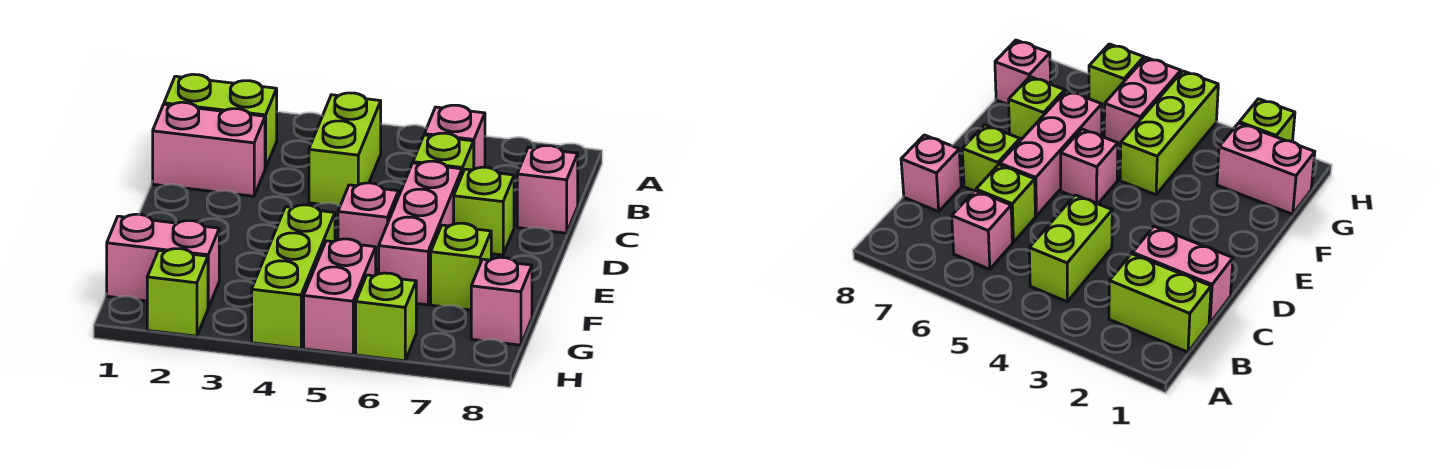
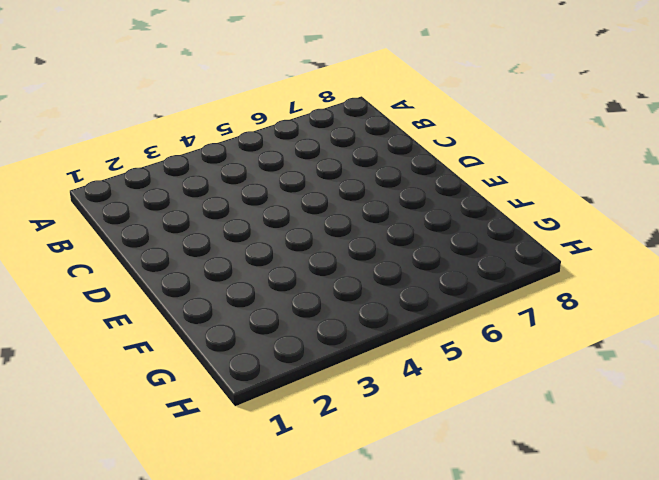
none -> lime brick B1:B2 level 1
none -> lime brick B4:C4 level 1
none -> pink brick B6 level 1

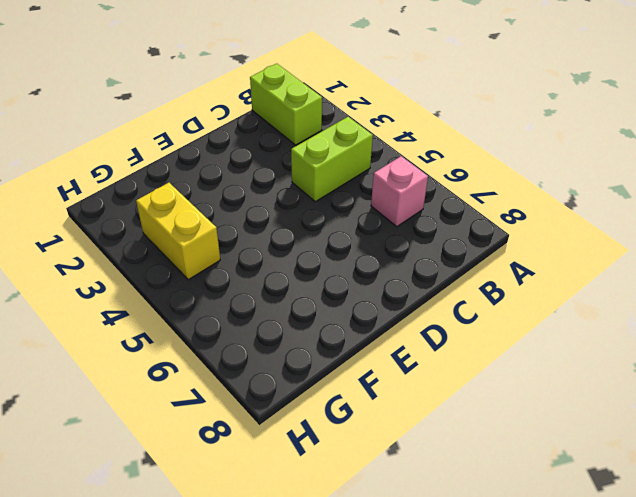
yellow brick G3:G4 level 1 -> lime brick F4:H4 level 1
none -> pink brick C1:C2 level 1
none -> lime brick C6 level 1
none -> pink brick C8 level 1

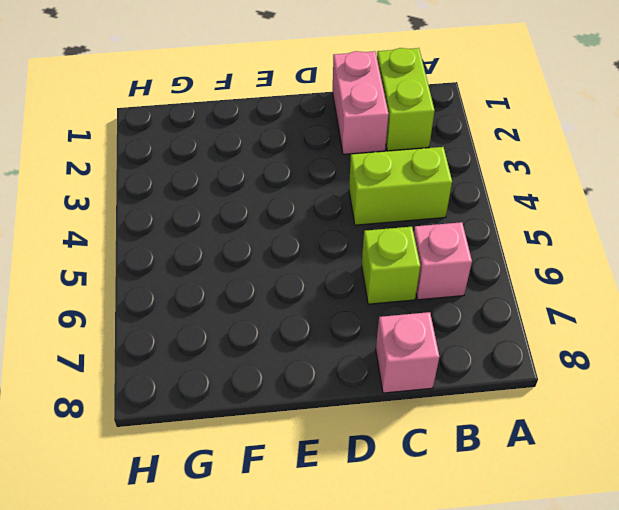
none -> pink brick D6:F6 level 1
none -> lime brick D7 level 1
none -> pink brick E5 level 1

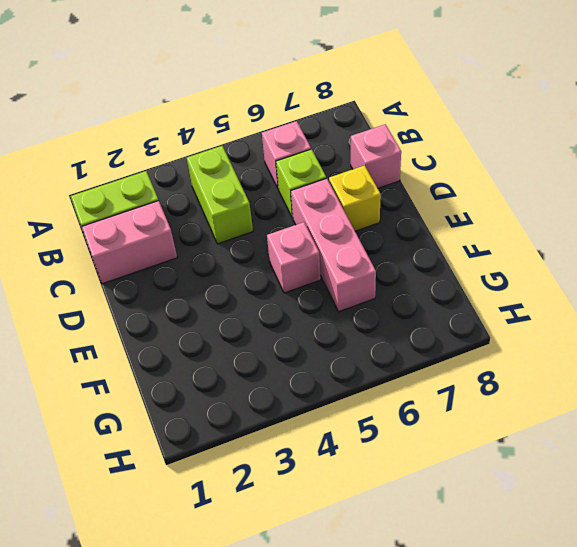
yellow brick D7 level 1 -> lime brick D7 level 1
none -> lime brick F4:H4 level 1
none -> lime brick F7 level 1
none -> pink brick G1:G2 level 1

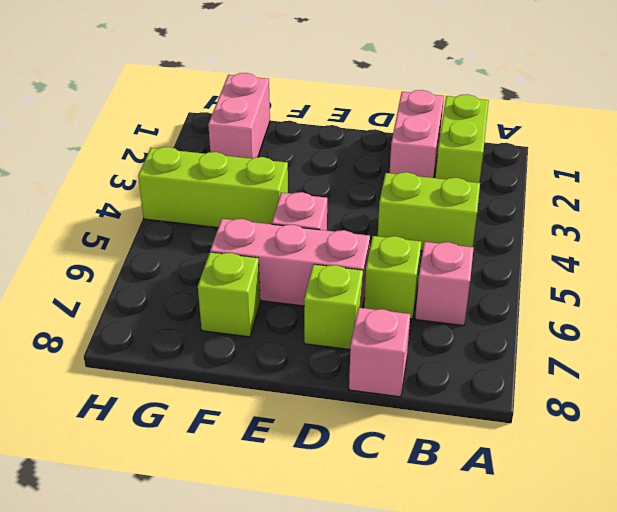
none -> pink brick G5:H5 level 1
none -> pink brick G8 level 1
none -> lime brick H2 level 1

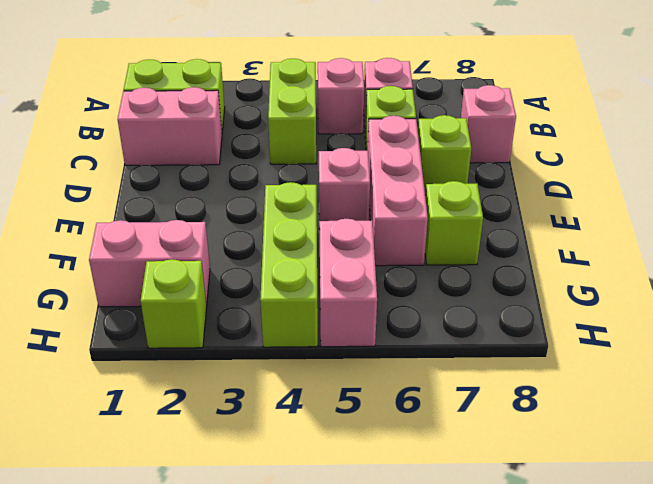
pink brick B5 level 1 -> pink brick G8 level 1
none -> lime brick H6 level 1

